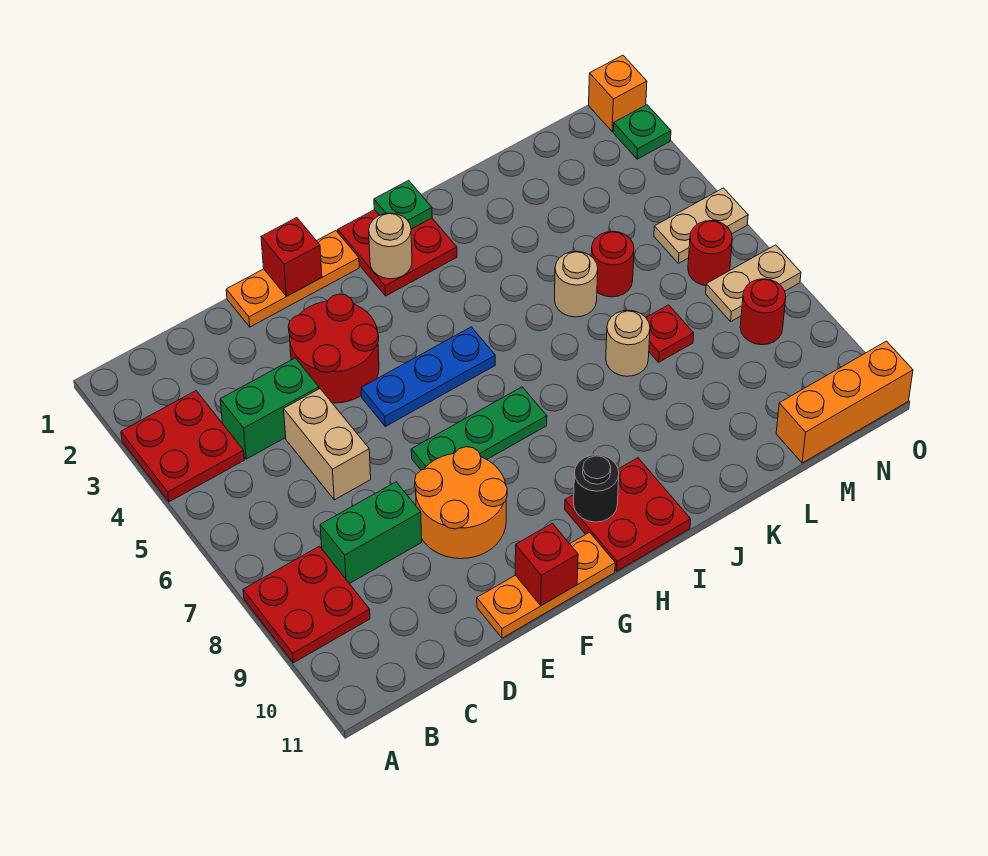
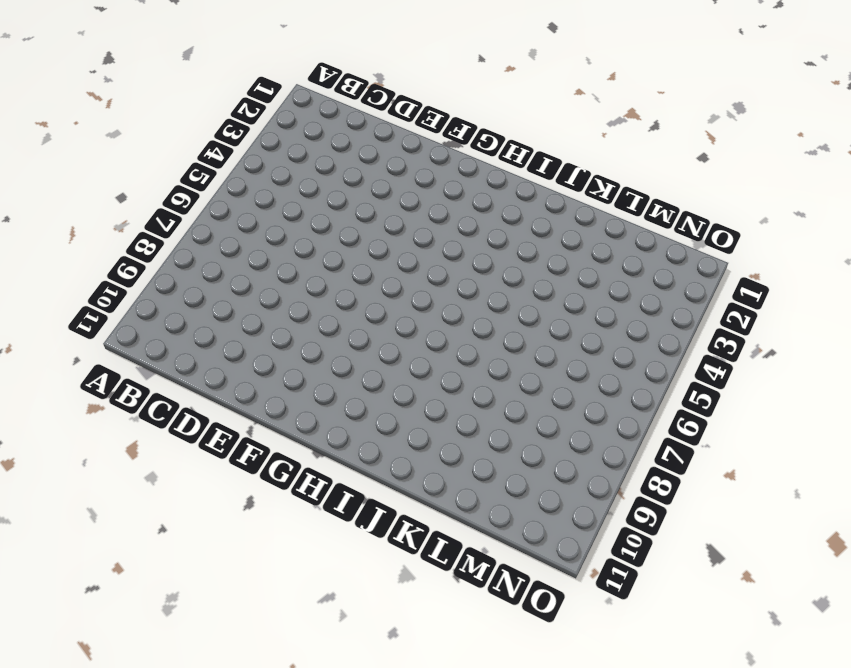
none -> red plate A3:B4 level 1
none -> red plate A8:B9 level 1
none -> green brick C4:D4 level 1

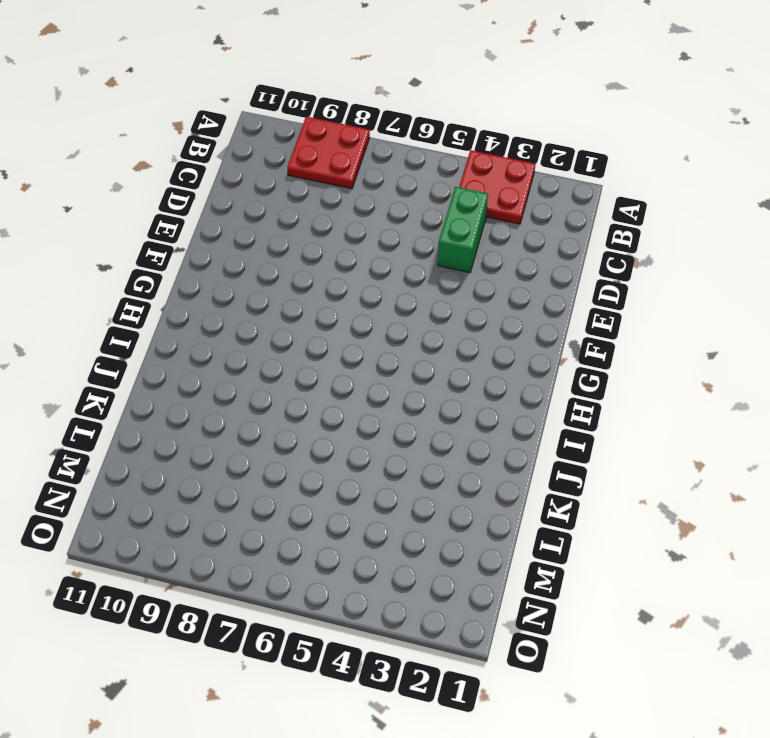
none -> green brick C8:D8 level 1
none -> tan brick D5:D6 level 1
none -> orange plate E1:G1 level 1

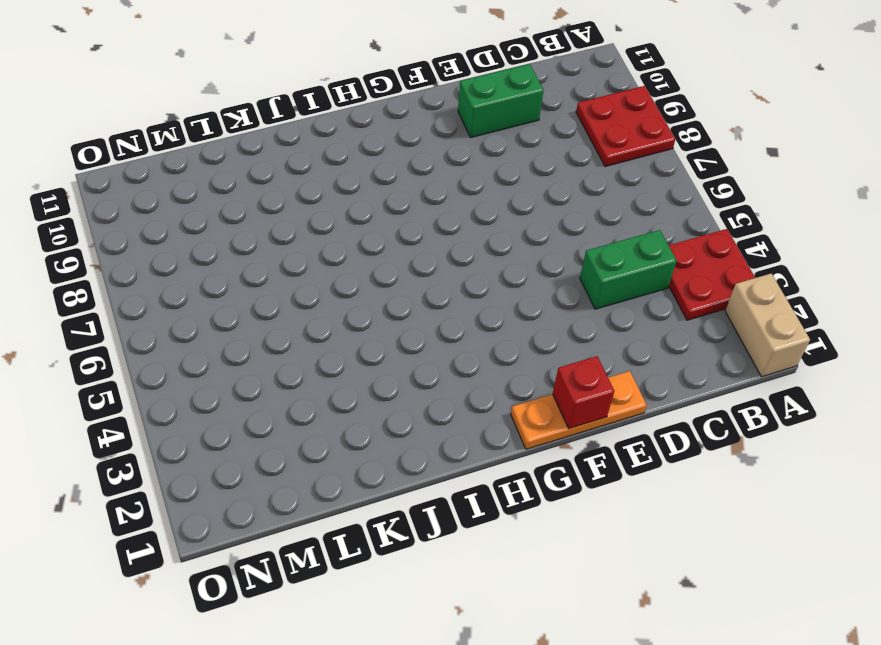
tan brick A1:A2 level 1 -> tan brick D5:D6 level 1
green brick D10:E10 level 1 -> green brick C8:D8 level 1
none -> red round brick E3:F4 level 1
none -> orange round brick E8:F9 level 1
none -> orange plate E11:G11 level 1

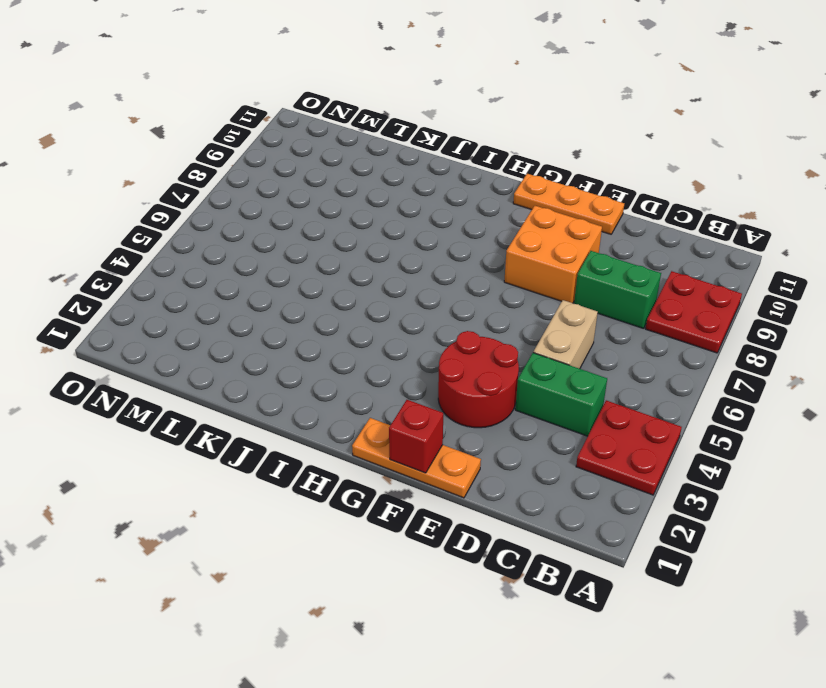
orange brick E8:F9 level 1 -> orange round brick E8:F9 level 1
none -> blue plate F5:H5 level 1
none -> green plate F7:H7 level 1
none -> red plate H1:I2 level 1

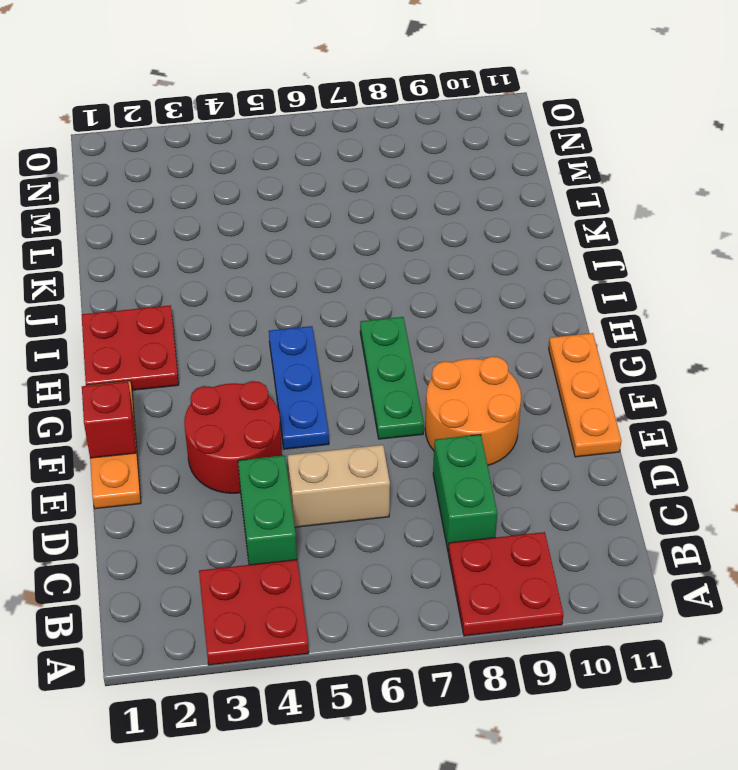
none -> red plate H10:I11 level 1
none -> tan round brick K5 level 1
none -> tan round brick K7 level 1

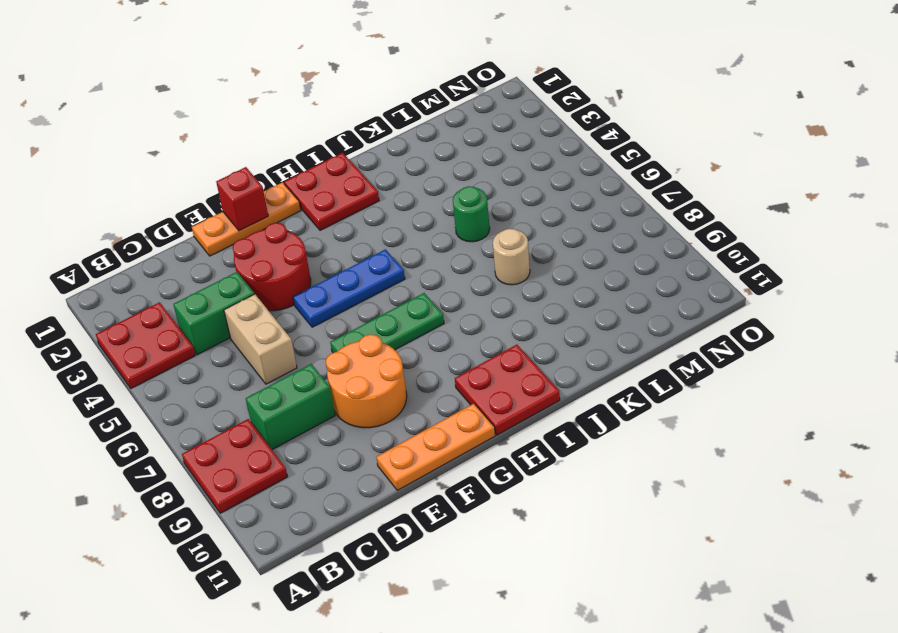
green round brick K5 level 1 -> tan round brick K5 level 1
none -> red round brick L5 level 1
none -> red plate L7 level 1
none -> orange brick M11:O11 level 1

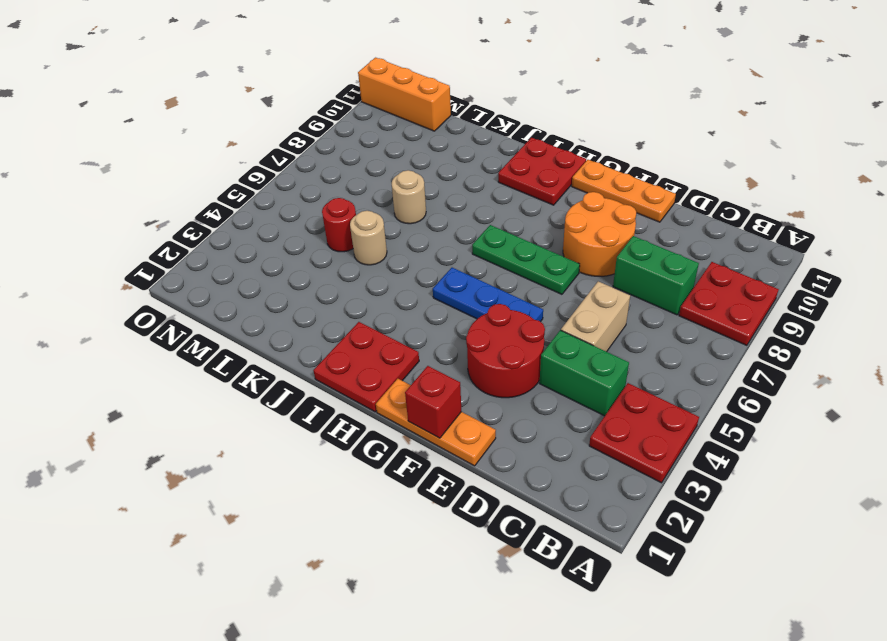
none -> red plate L7 level 1
none -> tan plate N5:O5 level 1
none -> red round brick N6 level 1

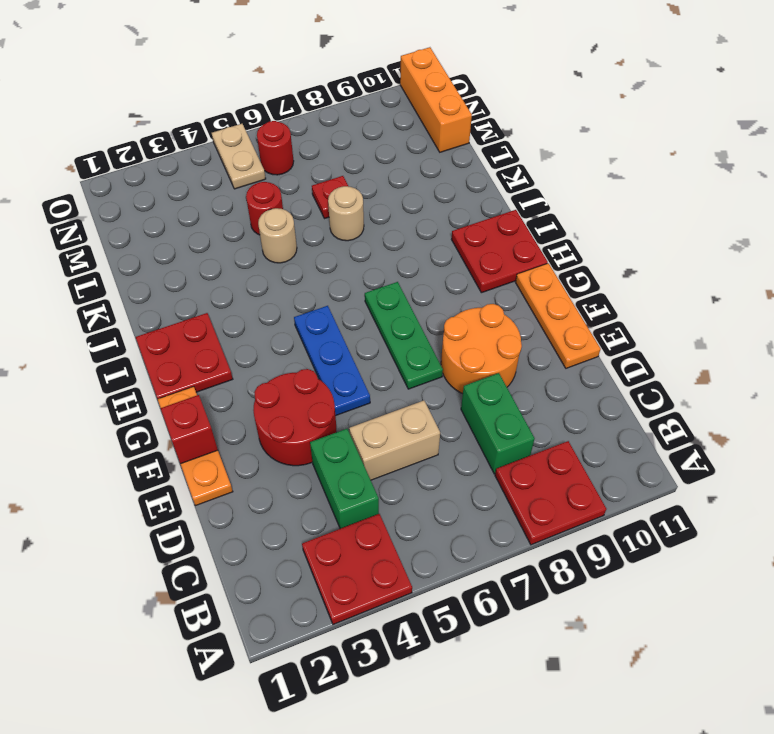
none -> tan plate N7:O7 level 1
none -> red round brick N8 level 1
none -> orange brick O1 level 1

